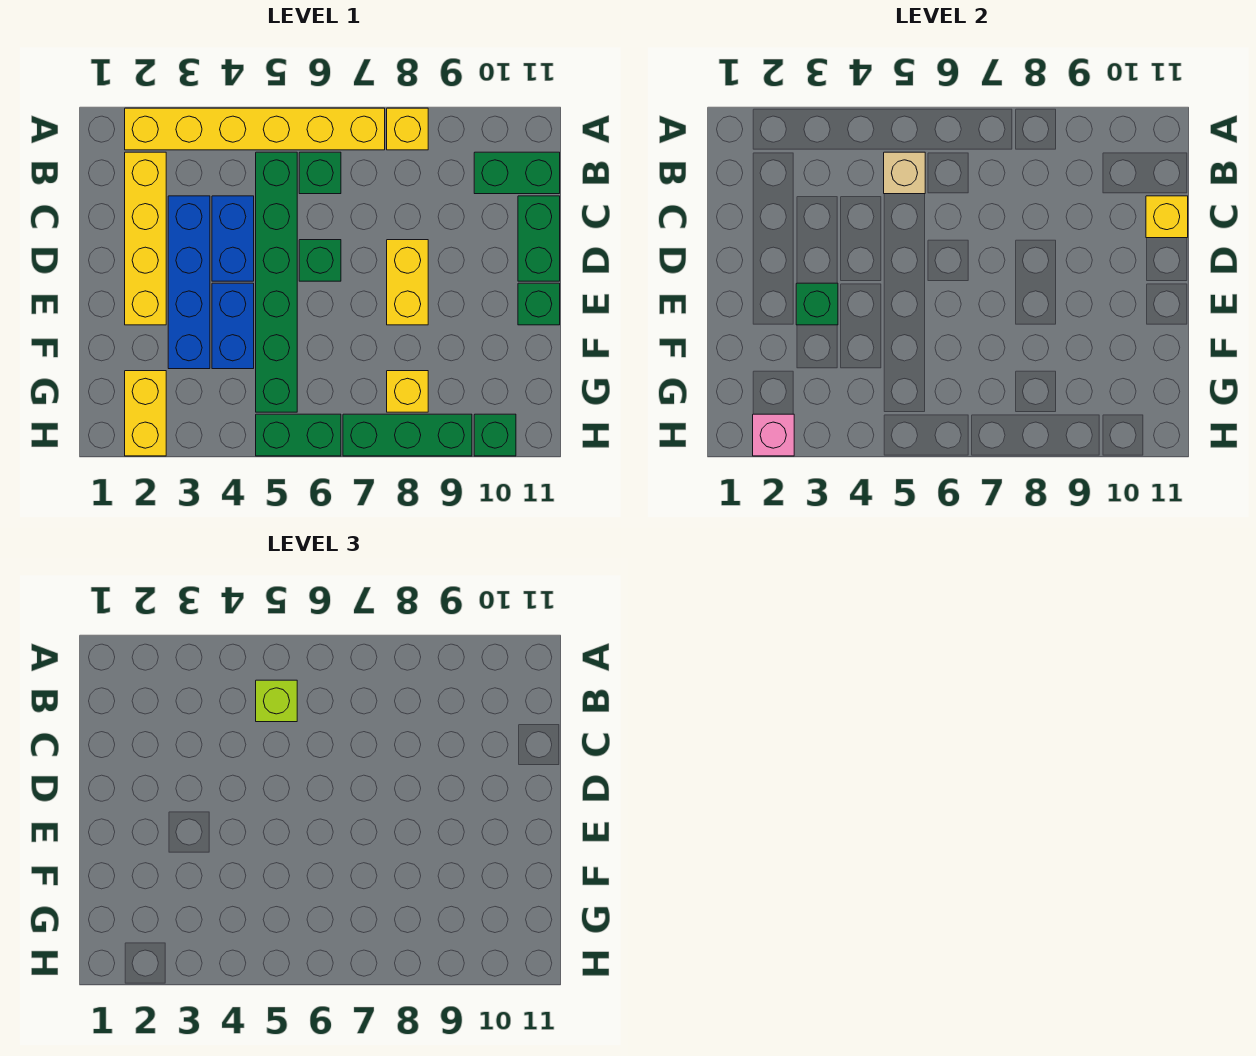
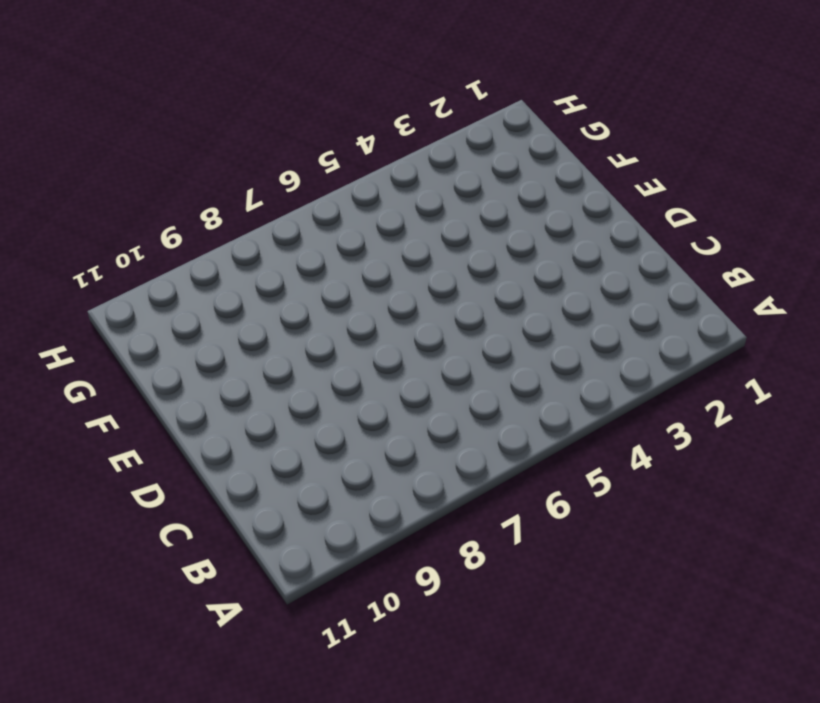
none -> yellow brick A2:A7 level 1
none -> yellow brick A8 level 1
none -> yellow brick B2:E2 level 1

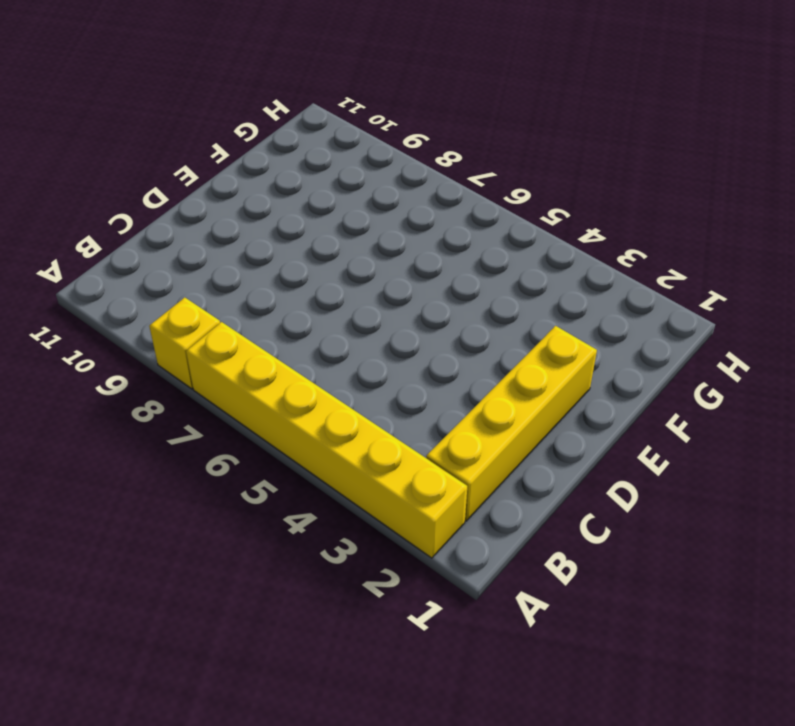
none -> green brick B5:G5 level 1
none -> green brick B6 level 1
none -> green brick B10:B11 level 1

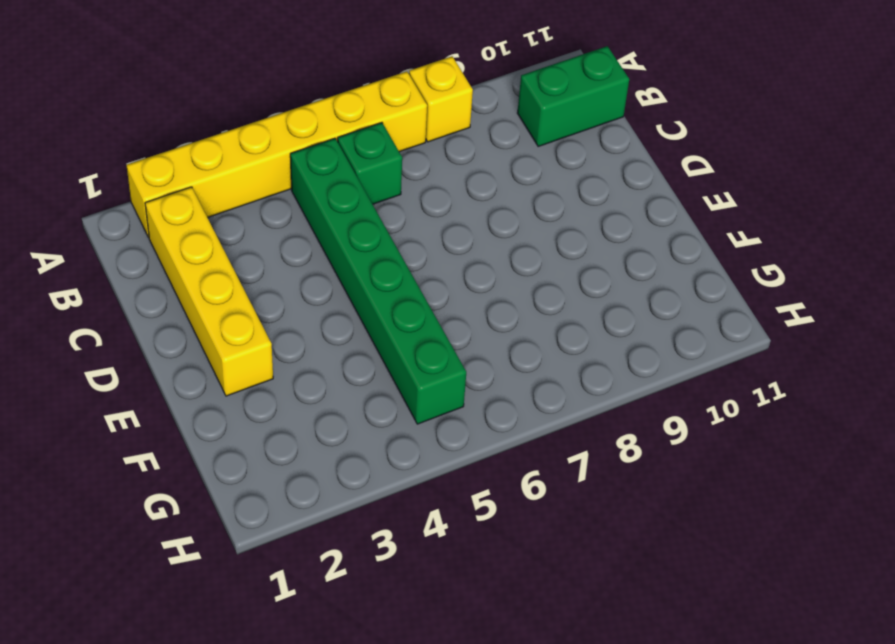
none -> blue brick C3:F3 level 1
none -> blue brick C4:D4 level 1
none -> green brick C11:D11 level 1

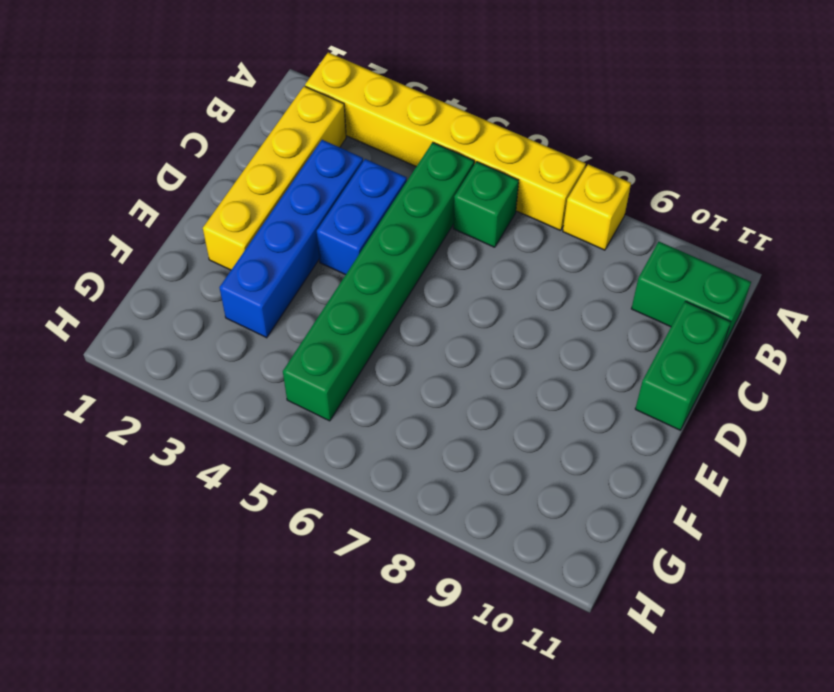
none -> green brick D6 level 1
none -> yellow brick D8:E8 level 1
none -> blue brick E4:F4 level 1

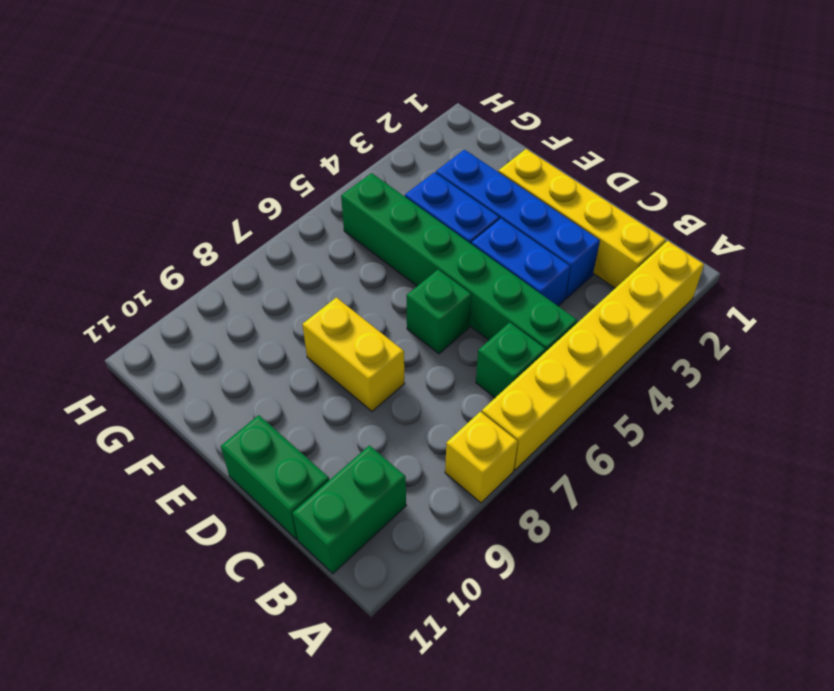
none -> green brick E11 level 1
none -> yellow brick G2:H2 level 1
none -> yellow brick G8 level 1

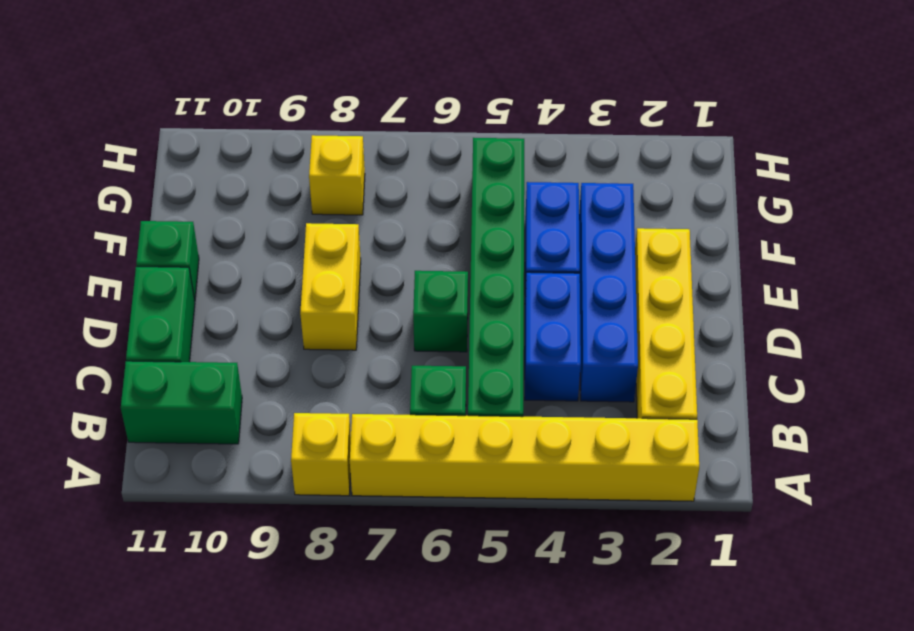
none -> yellow brick G2:H2 level 1
none -> green brick H5:H6 level 1
none -> green brick H7:H9 level 1

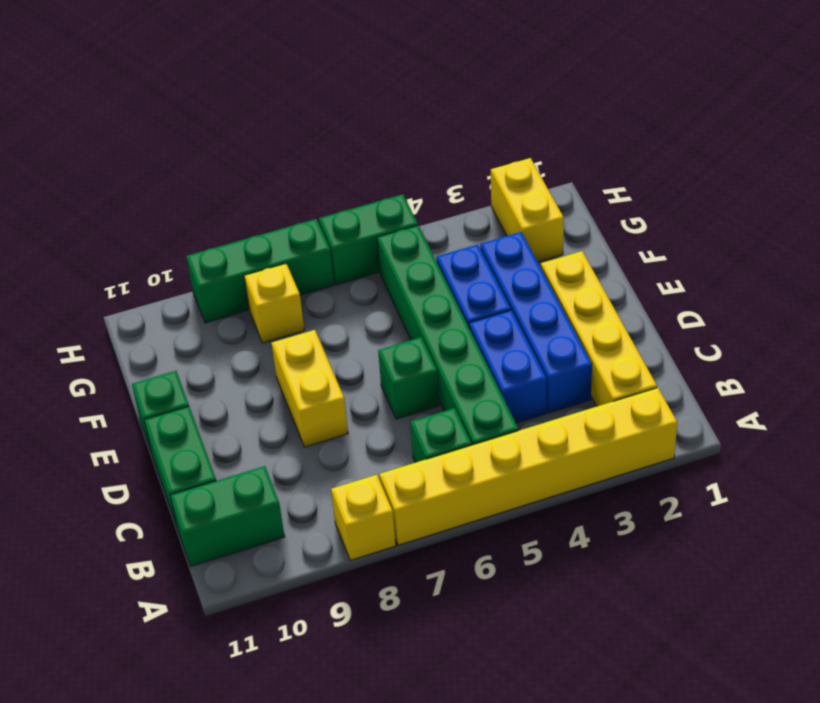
none -> green brick H10 level 1
none -> tan brick B5 level 2
none -> yellow brick C11 level 2

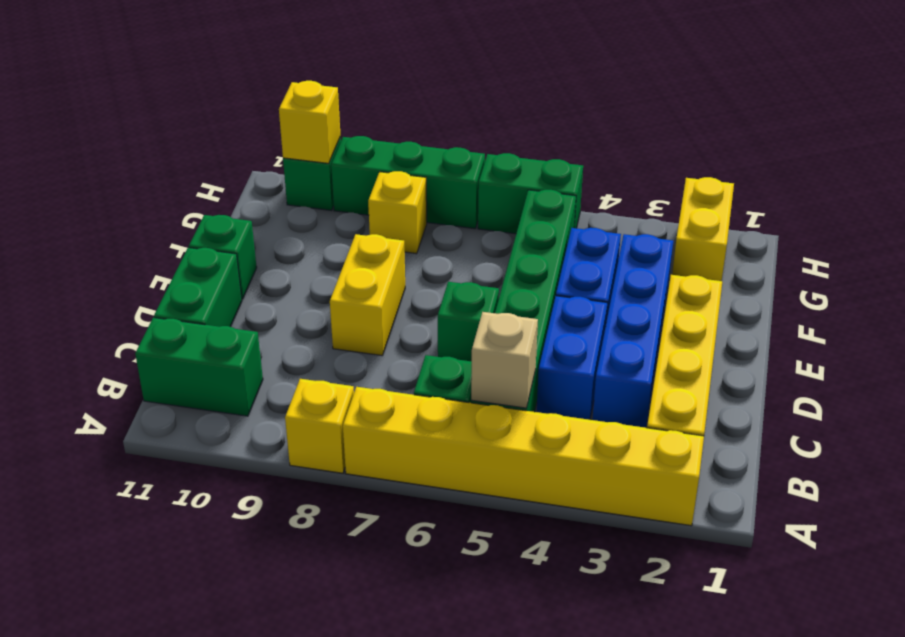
yellow brick H10 level 2 -> yellow brick C11 level 2
none -> green brick E3 level 2
none -> pink brick H2 level 2
none -> lime brick B5 level 3

